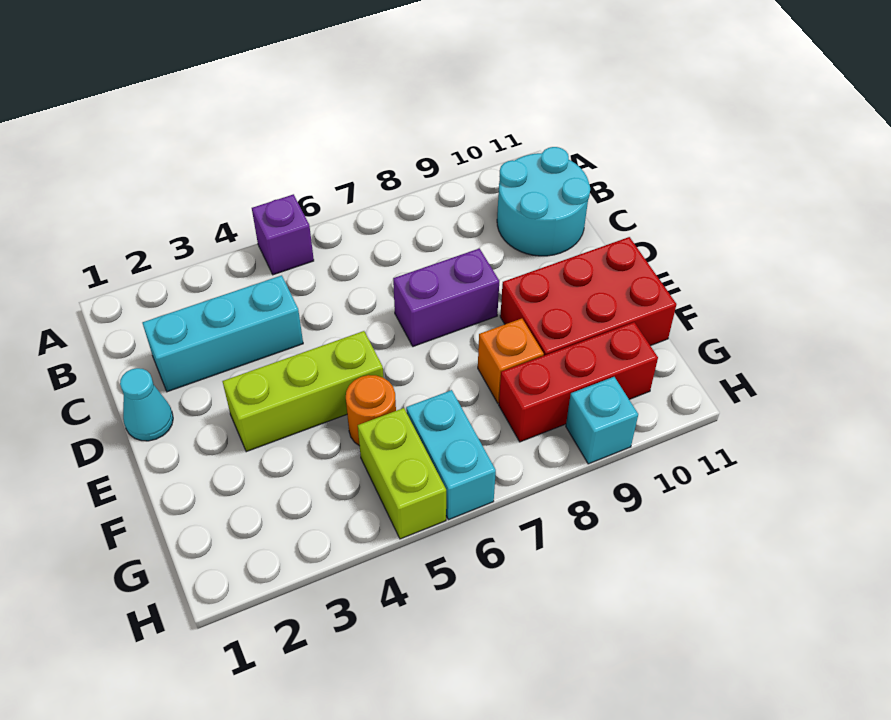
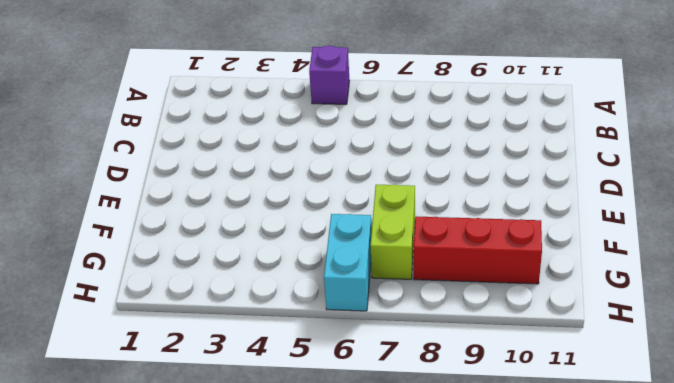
lime brick F7:G7 level 1 -> lime brick G5:H5 level 1
none -> cyan round brick B10:C11 level 1
none -> cyan brick C2:C4 level 1
none -> cyan cone D1 level 1

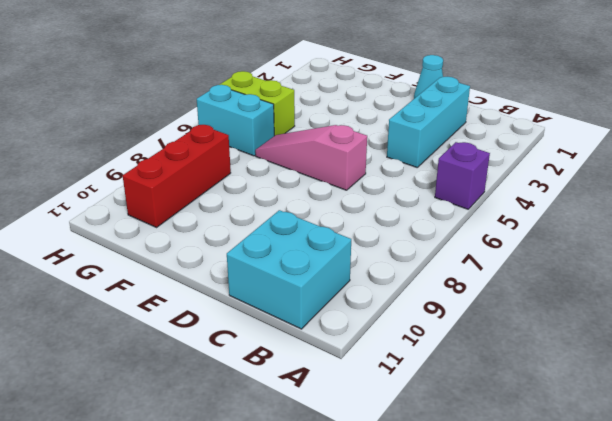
cyan brick B10:C11 level 1 -> cyan round brick B10:C11 level 1
pink slope D6:F6 level 1 top D -> none
none -> purple brick D7:D8 level 1
none -> lime brick E3:E5 level 1
none -> red brick E9:F11 level 1

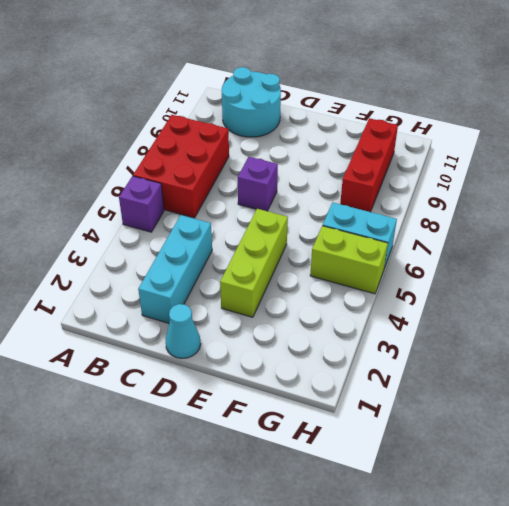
red brick A6:B8 level 1 -> red brick E9:F11 level 1
purple brick D7 level 1 -> purple brick D7:D8 level 1
none -> orange round brick F5 level 1
none -> orange brick F8 level 1
none -> cyan brick H9 level 1

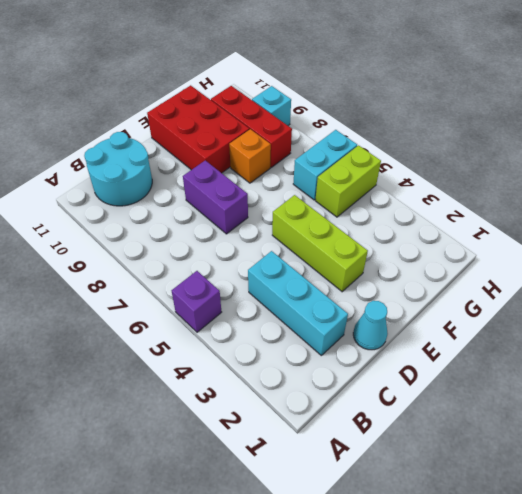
none -> orange round brick F5 level 1

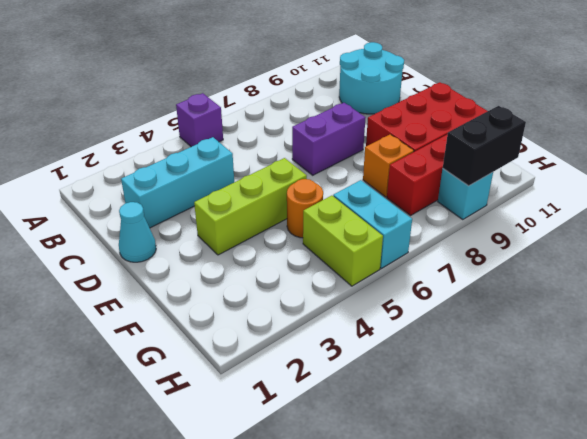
black brick H9:H10 level 2 -> none

